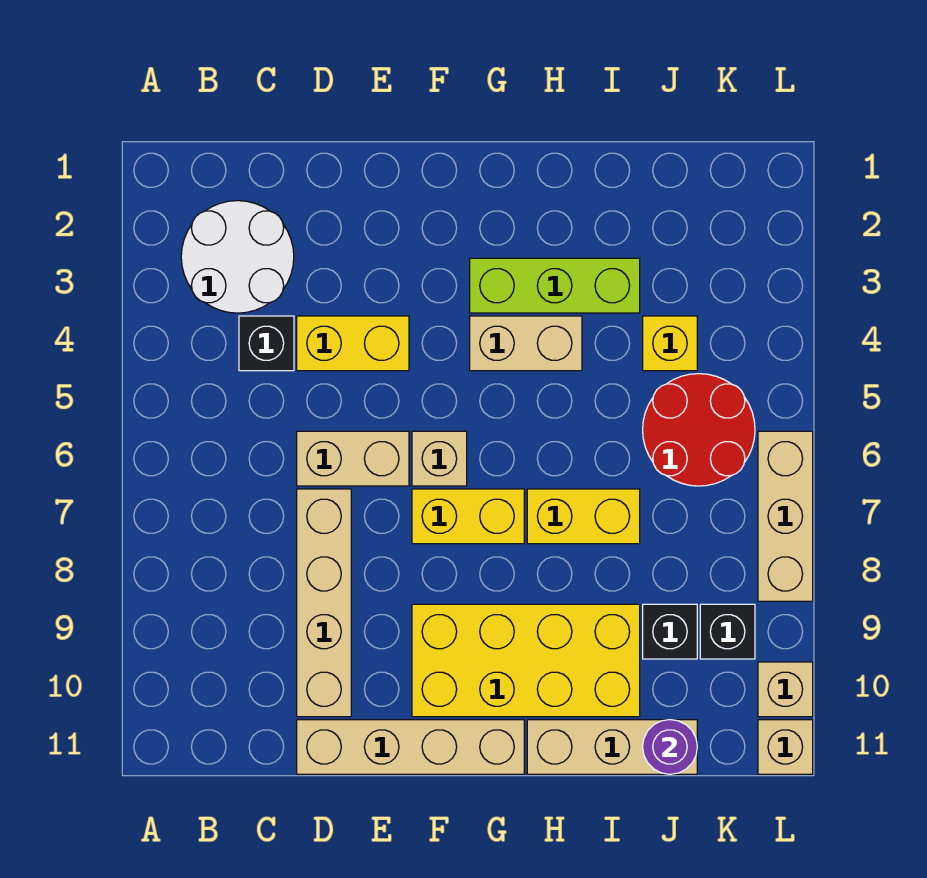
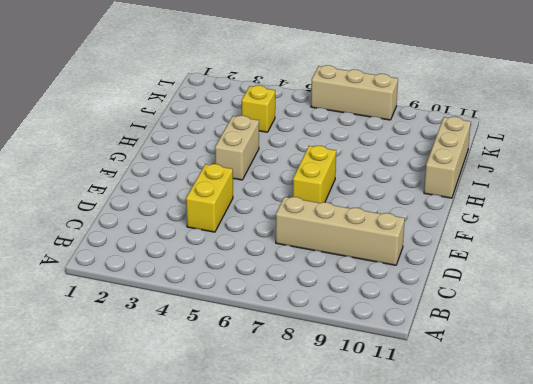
none -> white round brick B2:C3 level 1
none -> black brick C4 level 1
none -> tan brick D6:E6 level 1

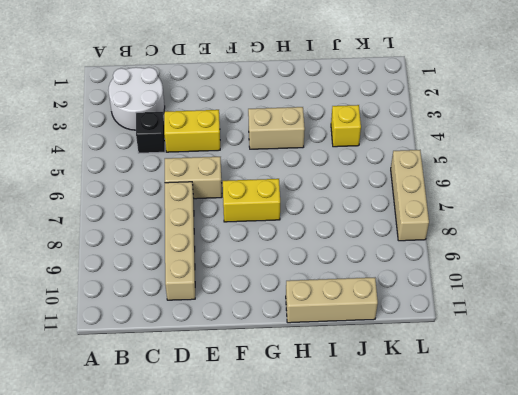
none -> tan brick D11:G11 level 1
none -> tan brick F6 level 1
none -> yellow brick F9:I10 level 1

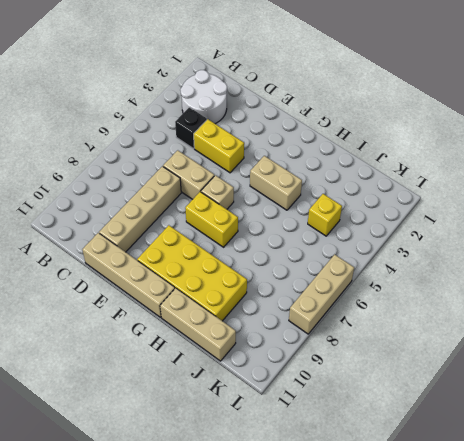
none -> lime brick G3:I3 level 1
none -> yellow brick H7:I7 level 1
none -> red round brick J5:K6 level 1

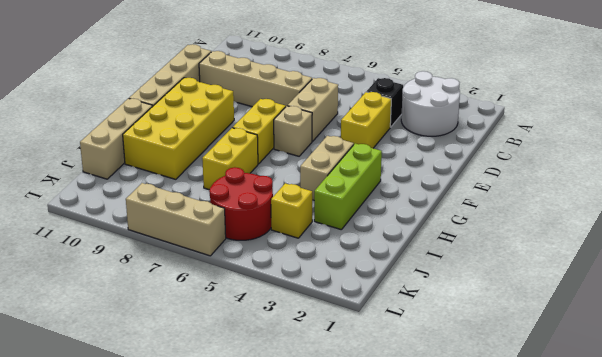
none -> black brick J9 level 1
none -> black brick K9 level 1
none -> tan brick L10 level 1

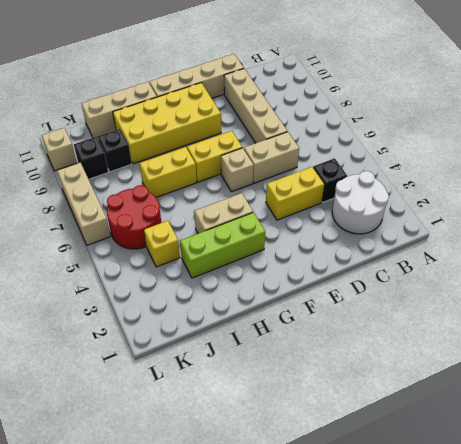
none -> tan brick L11 level 1
none -> purple round brick J11 level 2

